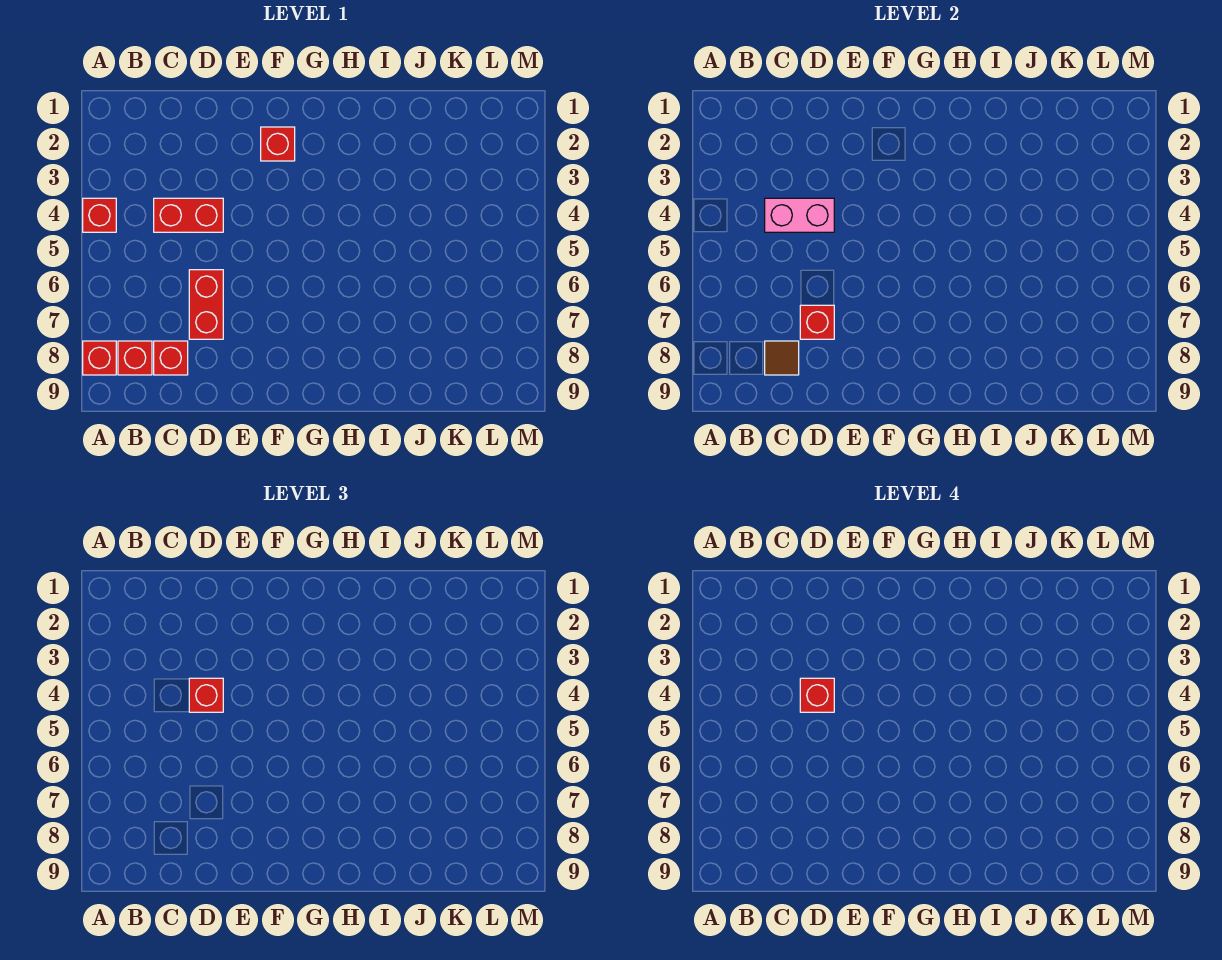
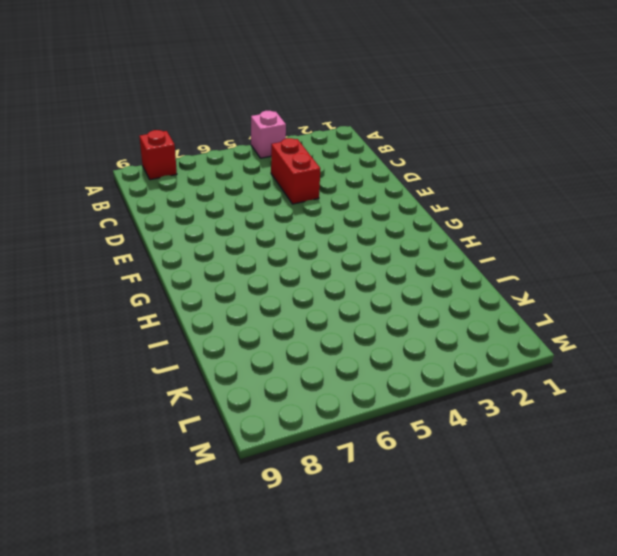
pink brick A4 level 1 -> red brick A4 level 1
none -> red brick B8 level 1
none -> red brick C8 level 1
none -> red brick D6:D7 level 1

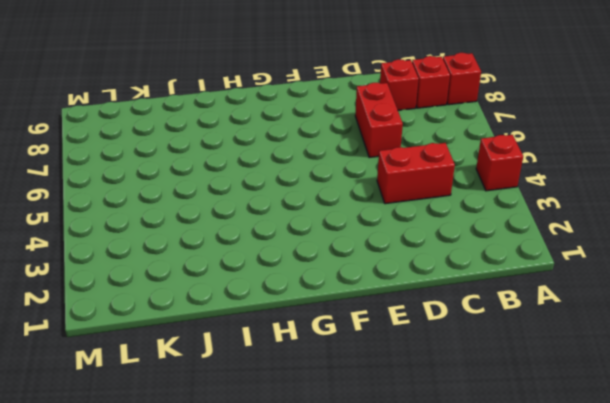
none -> red brick F2 level 1
none -> pink brick C4:D4 level 2
none -> brown tile C8 level 2

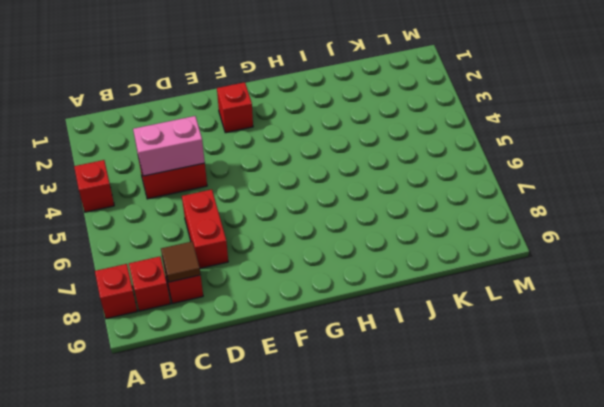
none -> red brick D7 level 2
none -> red brick D4 level 3
none -> red brick D4 level 4

